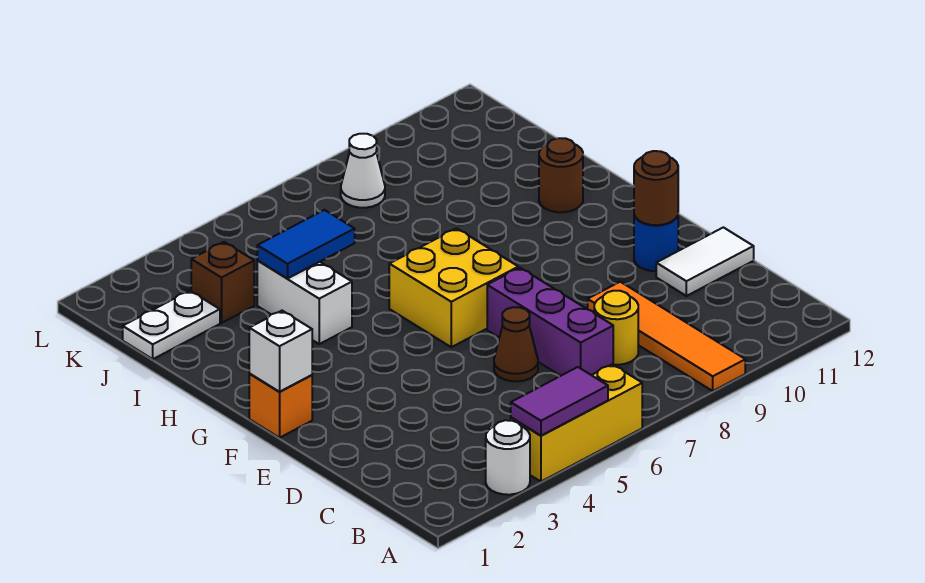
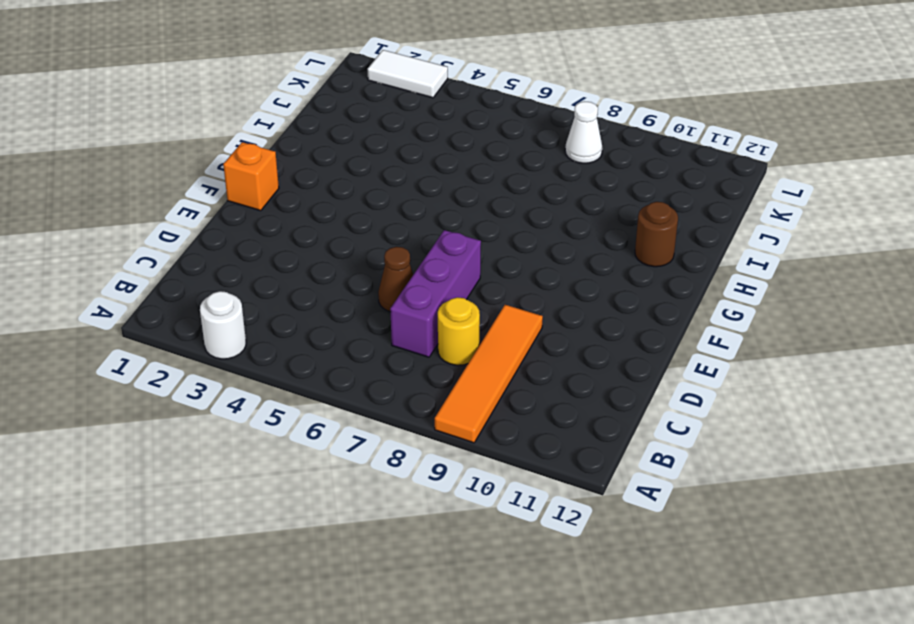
white tile L2:L3 level 1 -> white tile D11:D12 level 1
none -> yellow brick A4:A6 level 1
none -> blue round brick E11 level 1
none -> yellow brick F6:G7 level 1

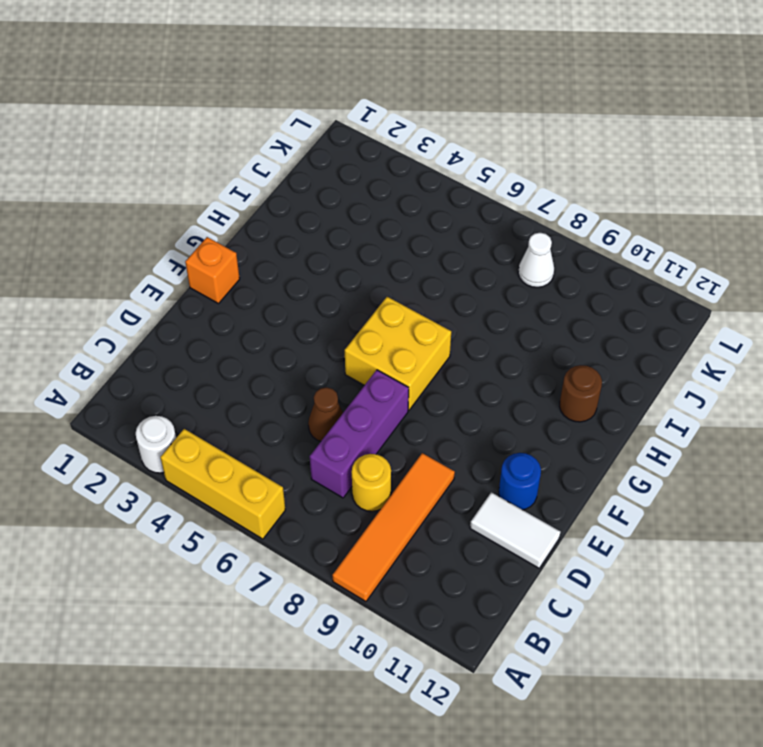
none -> white brick H4:I4 level 1
none -> white plate J1:J2 level 1
none -> brown brick J3 level 1

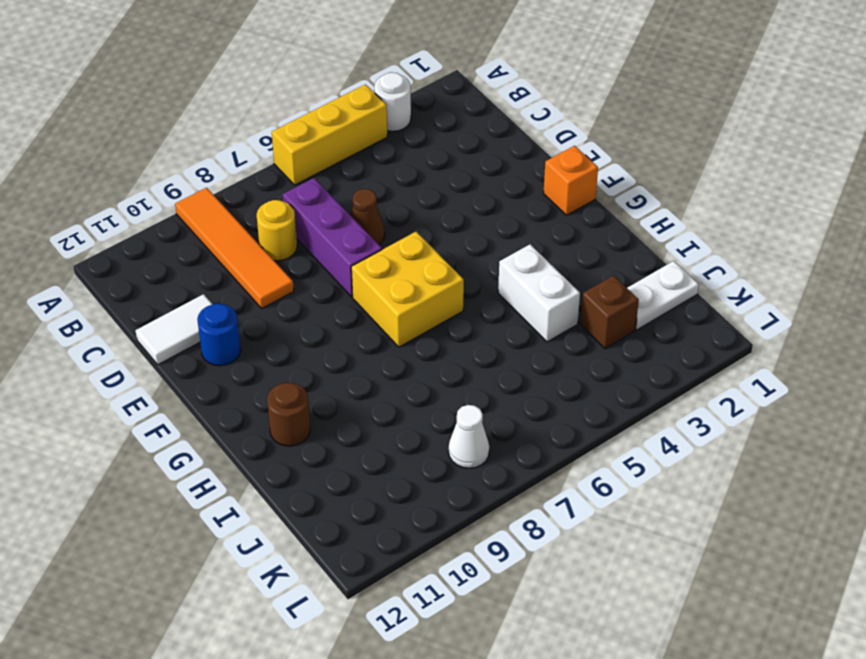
none -> purple tile A4:A5 level 2
none -> brown round brick E11 level 2
none -> white brick F1 level 2

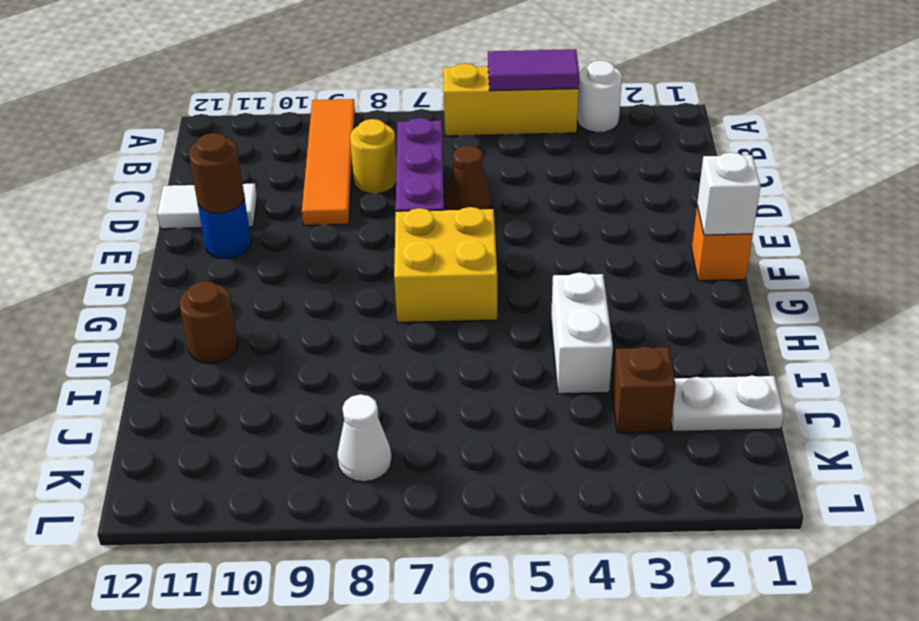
none -> blue tile I4:I5 level 2

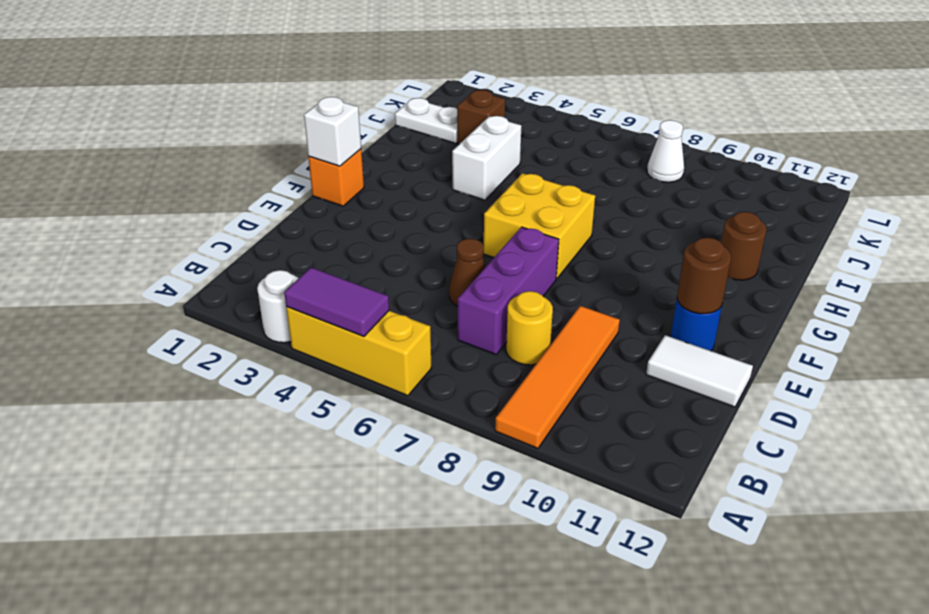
none -> blue tile I4:I5 level 2

